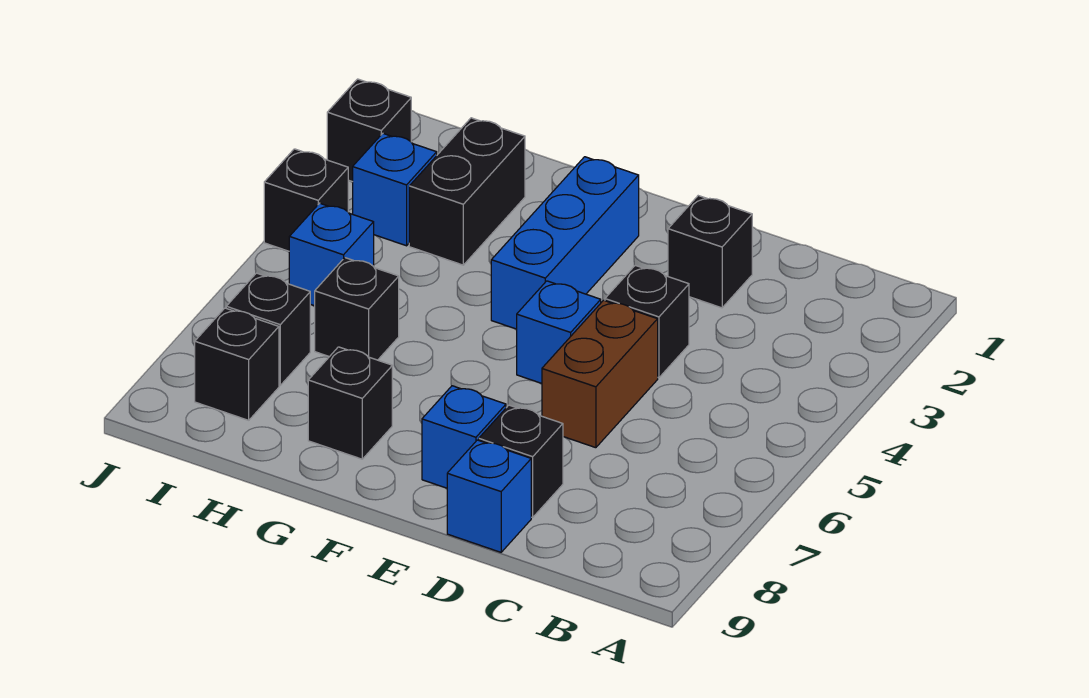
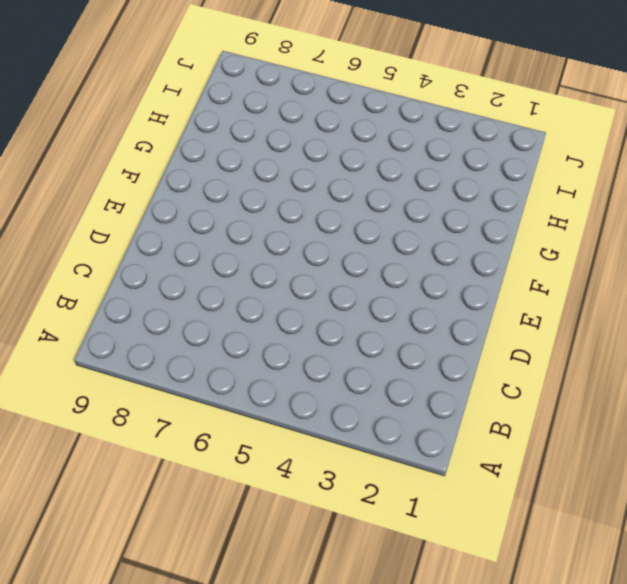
none -> black brick D2 level 1
none -> black brick D4 level 1
none -> brown brick D5:D6 level 1

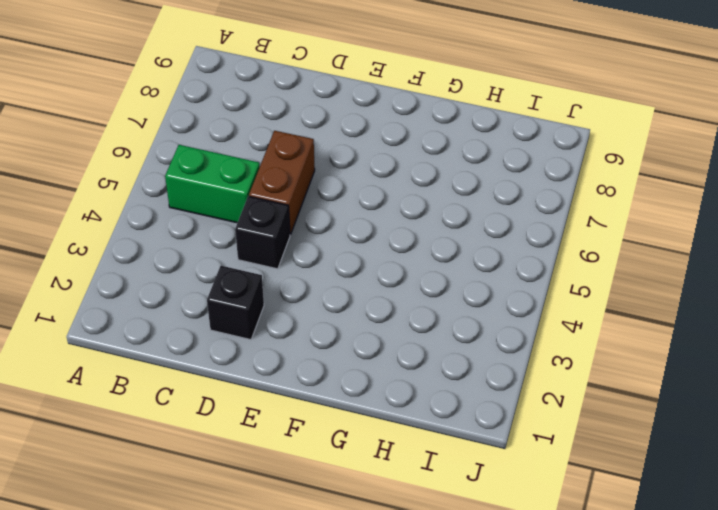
green brick B5:C5 level 1 -> none
none -> black brick D8 level 1
none -> blue brick D9 level 1
none -> blue brick E5 level 1

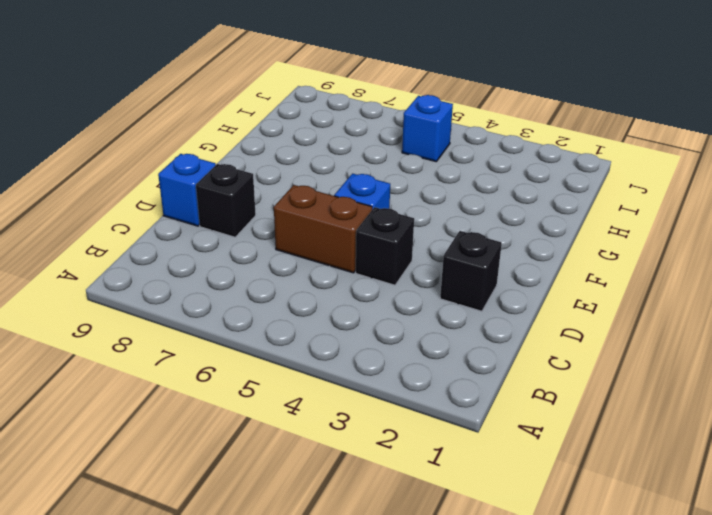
none -> blue brick E8 level 1
none -> blue brick F2:F4 level 1
none -> black brick G8 level 1

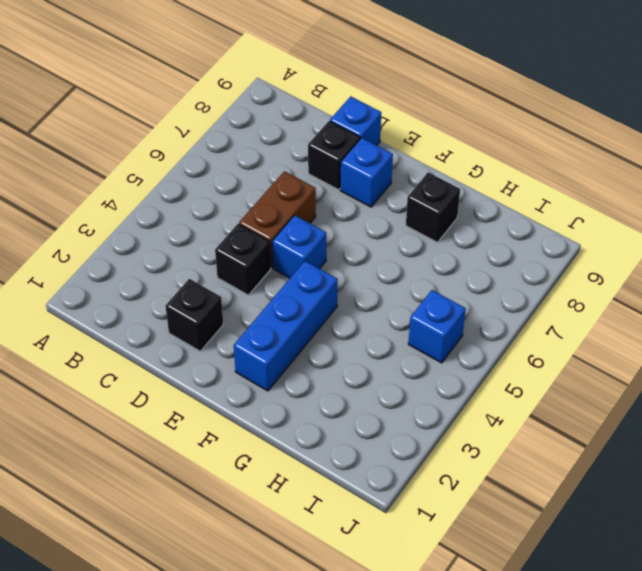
none -> black brick H2:H3 level 1
none -> black brick H6 level 1
none -> blue brick I3 level 1

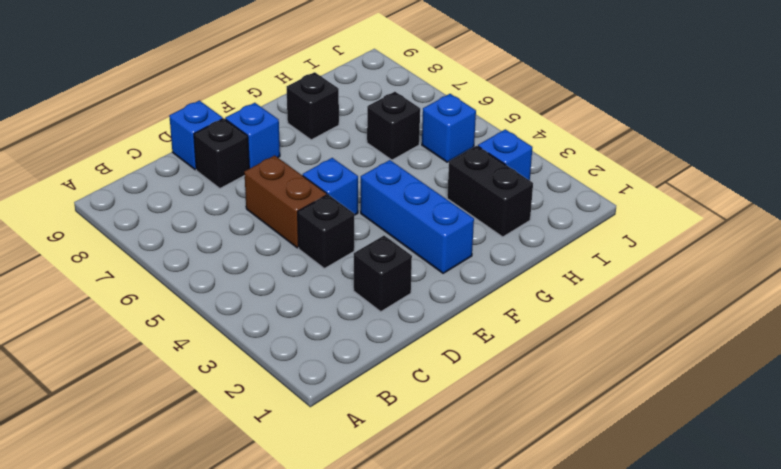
none -> black brick I7 level 1
none -> black brick I8 level 1
none -> black brick J2 level 1

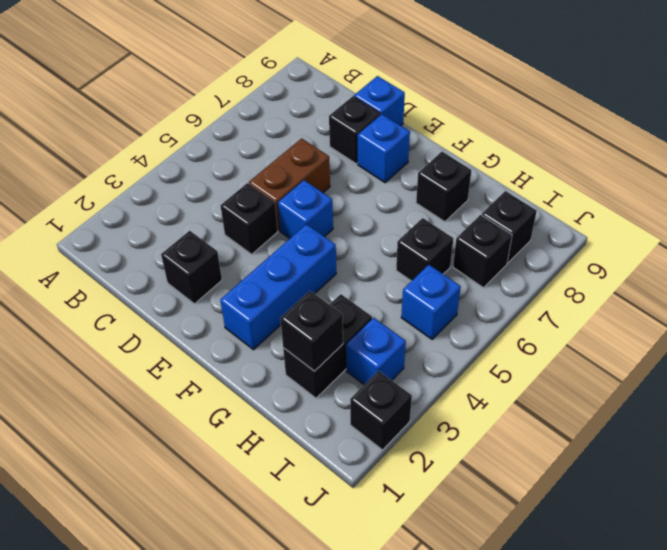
black brick H2 level 2 -> black brick J4 level 1

